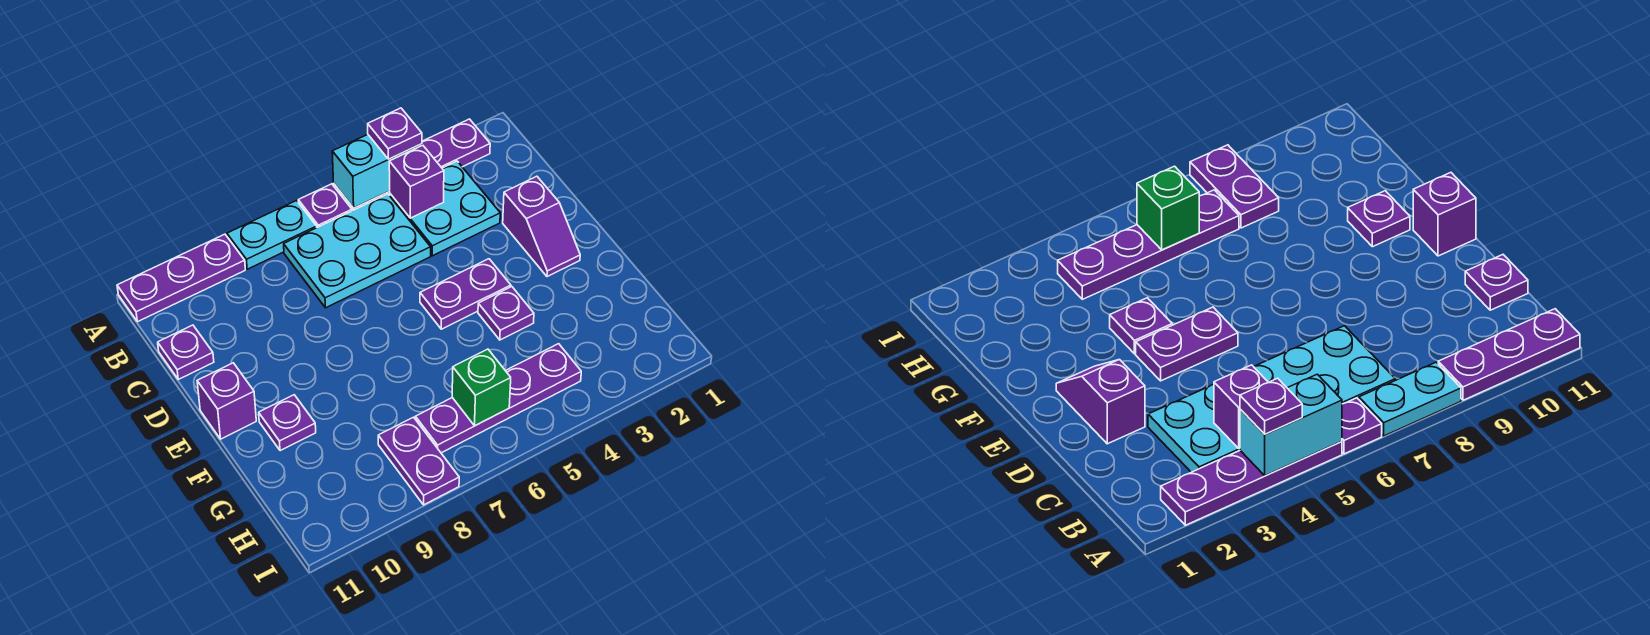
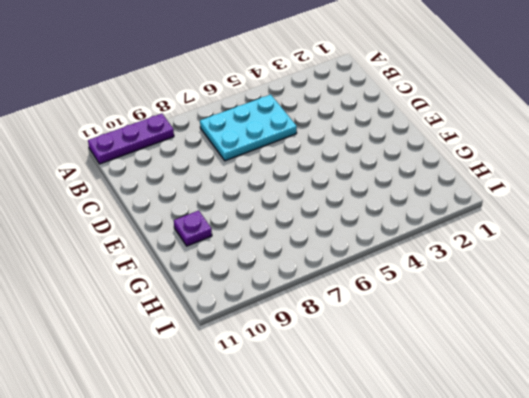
none -> purple plate A2:A5 level 1
none -> purple plate A6 level 1
none -> cyan plate A7:A8 level 1

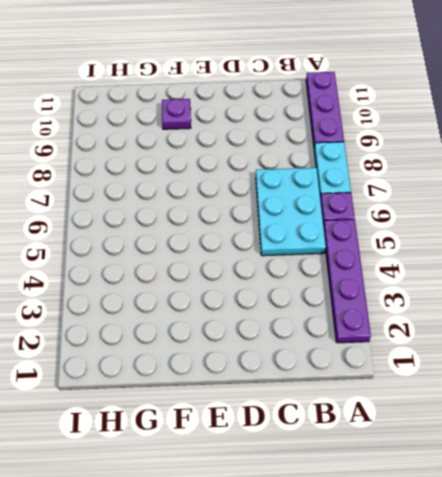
none -> cyan plate B3:C4 level 1
none -> purple plate C11 level 1
none -> purple slope D2:E2 level 1 top D

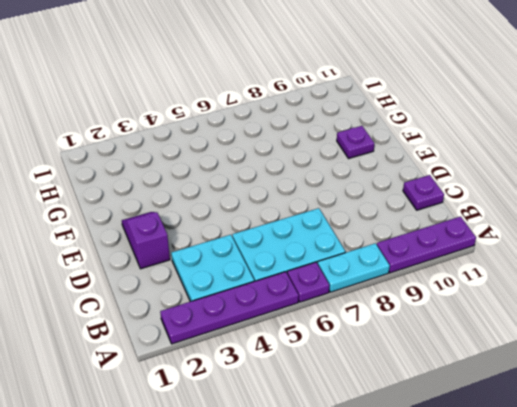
none -> purple plate E4:E5 level 1
none -> purple brick E11 level 1
none -> purple plate F4 level 1

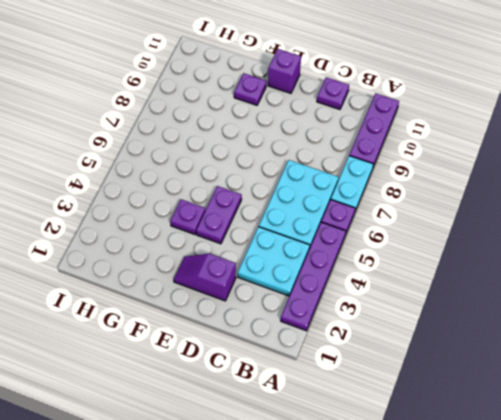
none -> purple plate H4:H7 level 1
none -> purple plate H8:I8 level 1
none -> cyan brick A4:A5 level 2

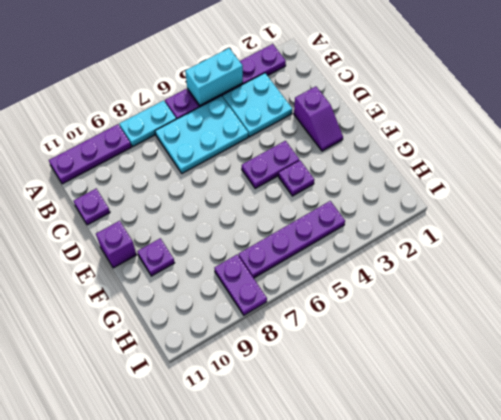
none -> purple brick B4 level 2
none -> green brick H6 level 2
none -> purple plate A4 level 3

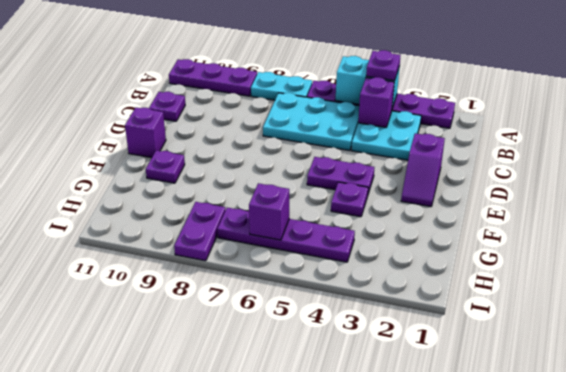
purple brick H6 level 2 -> green brick H6 level 2

